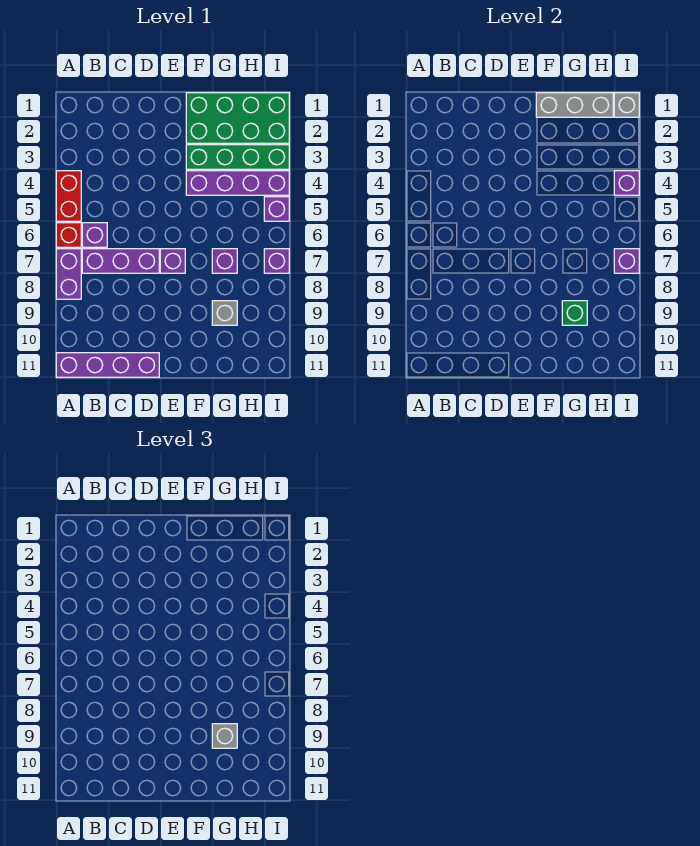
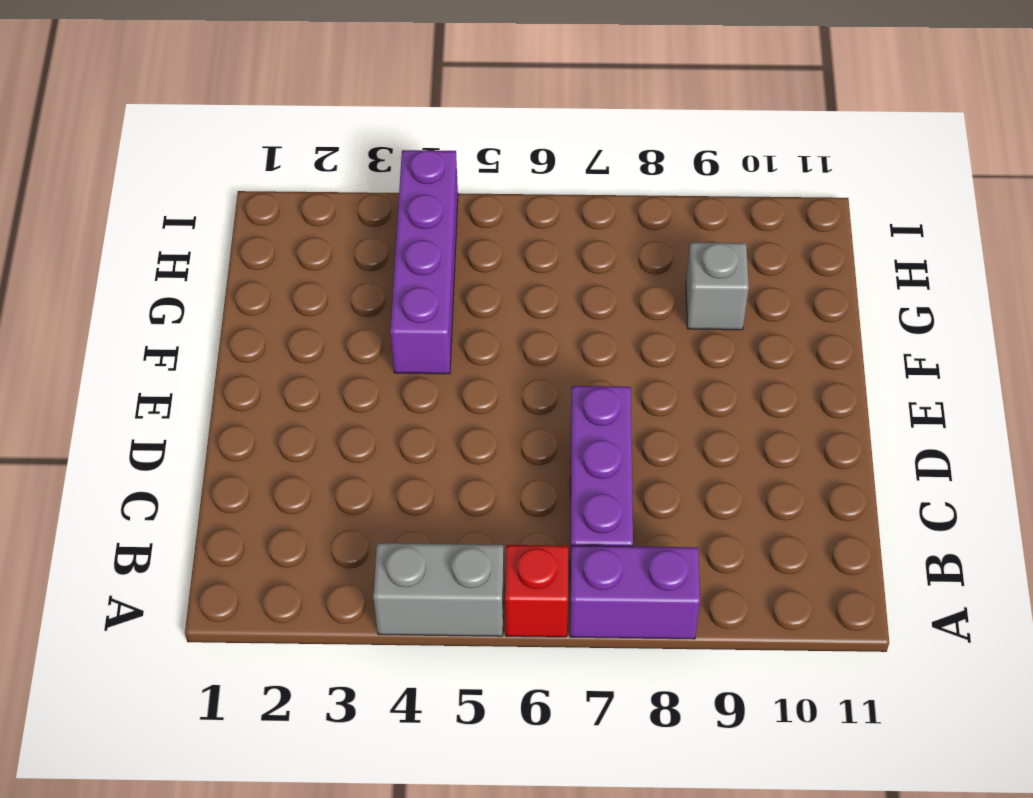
grey brick A4:A5 level 1 -> red brick A4:A5 level 1
none -> purple brick A11:D11 level 1
none -> purple brick B6 level 1
none -> purple brick E7 level 1

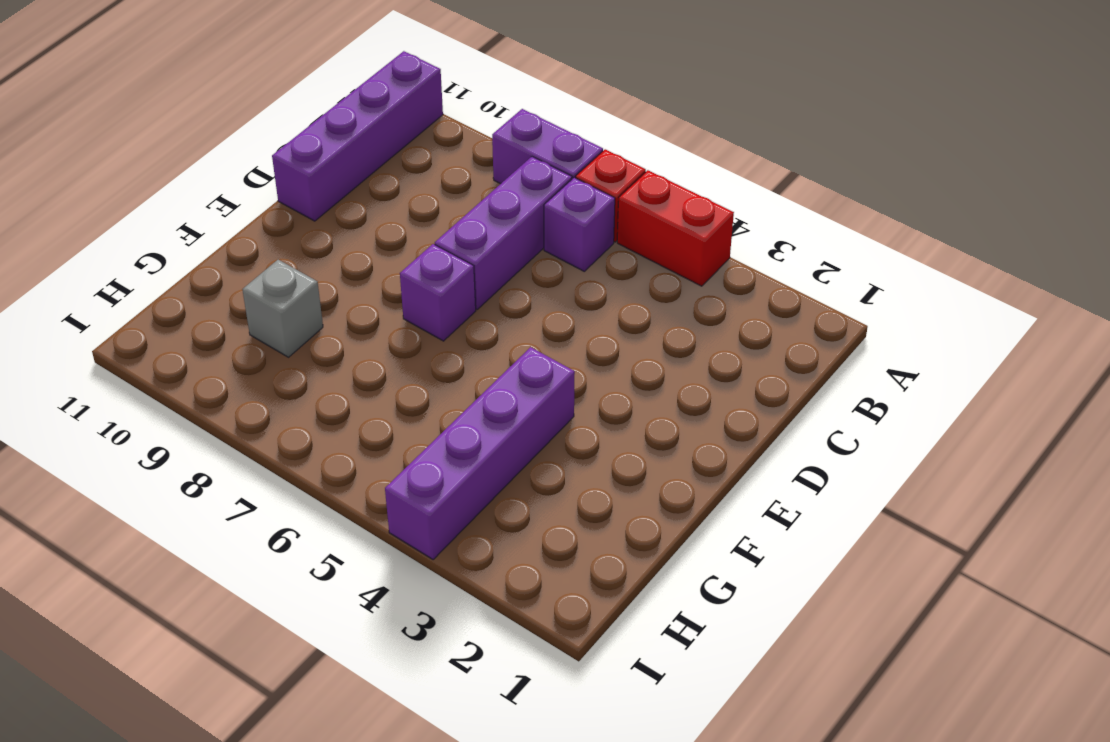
none -> green brick F1:I2 level 1
none -> green brick F3:I3 level 1
none -> purple brick G7 level 1

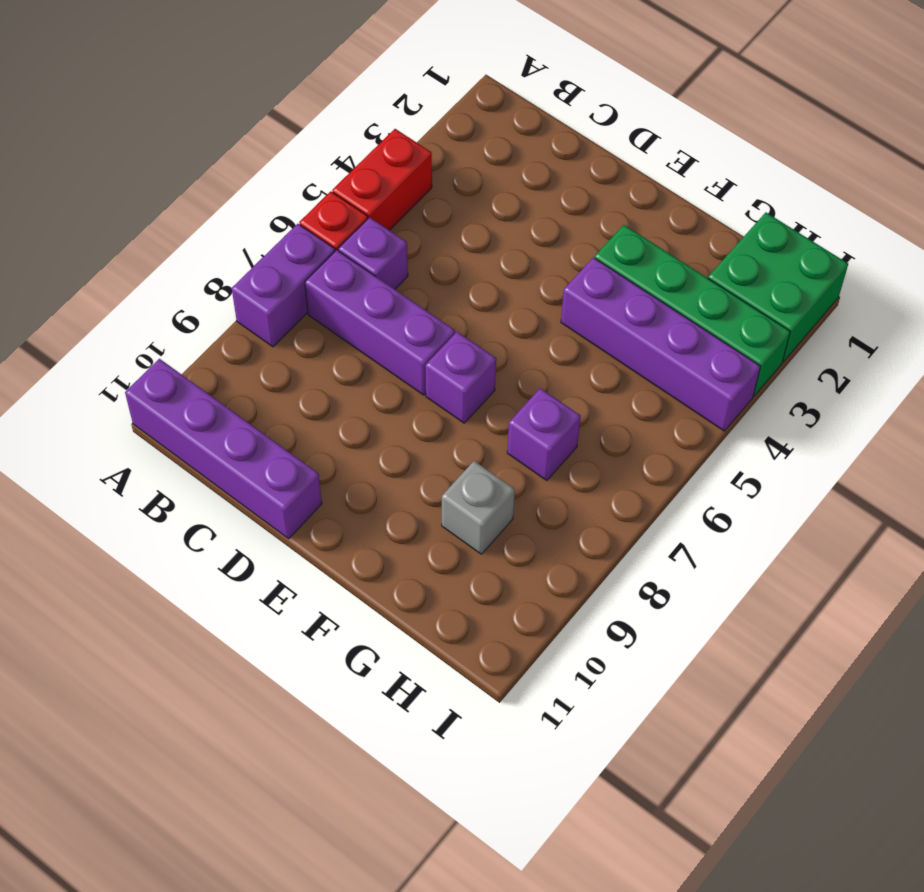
green brick H1:I2 level 1 -> green brick F1:I2 level 1
none -> purple brick I5 level 1
none -> purple brick I7 level 1
none -> grey brick F1:H1 level 2

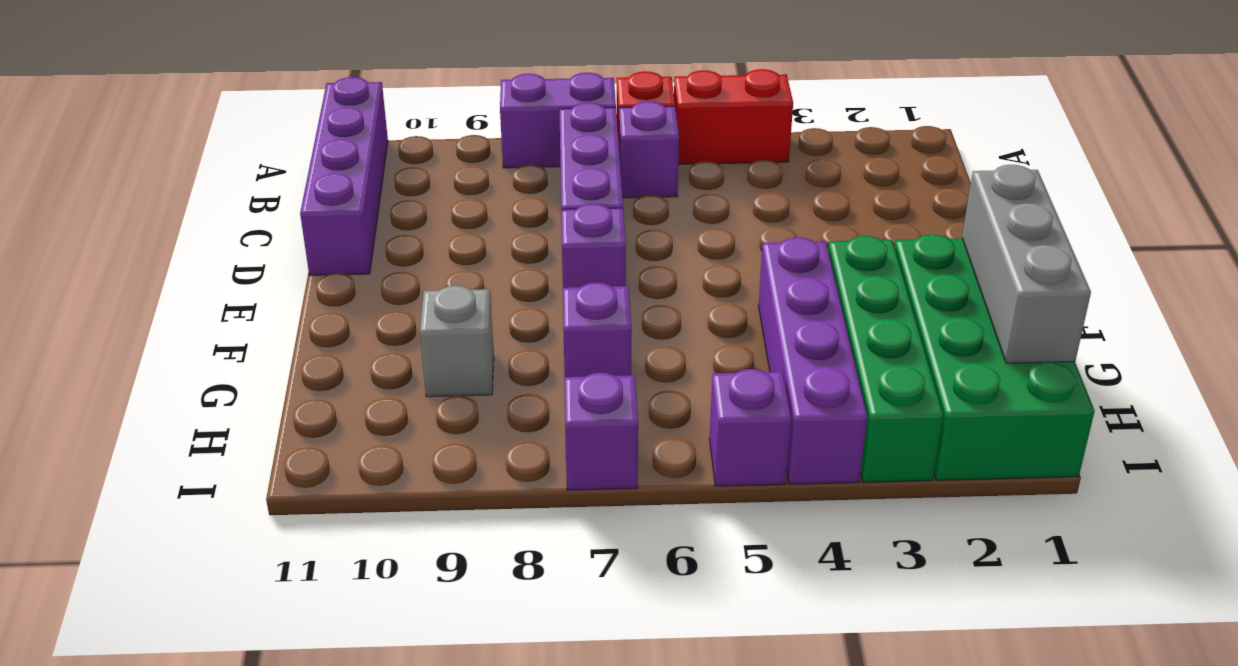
none -> green brick G9 level 2
none -> grey brick I1 level 2
none -> purple brick I4 level 2

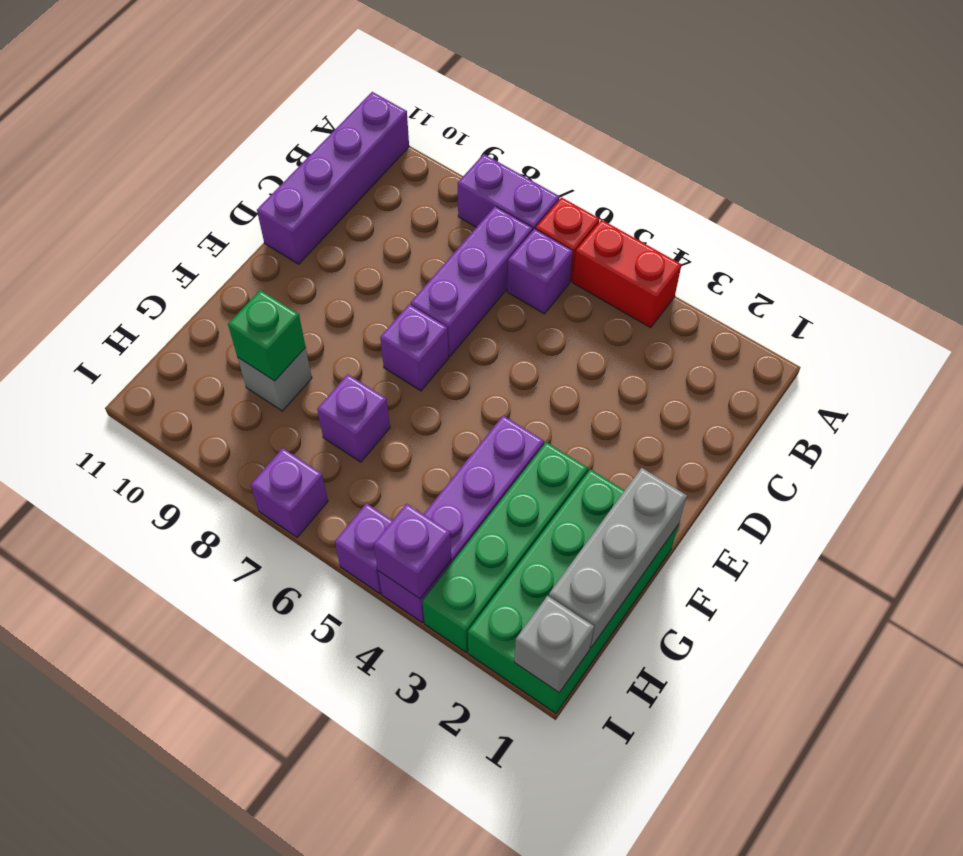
none -> purple brick I7 level 2
none -> grey brick G9 level 3

